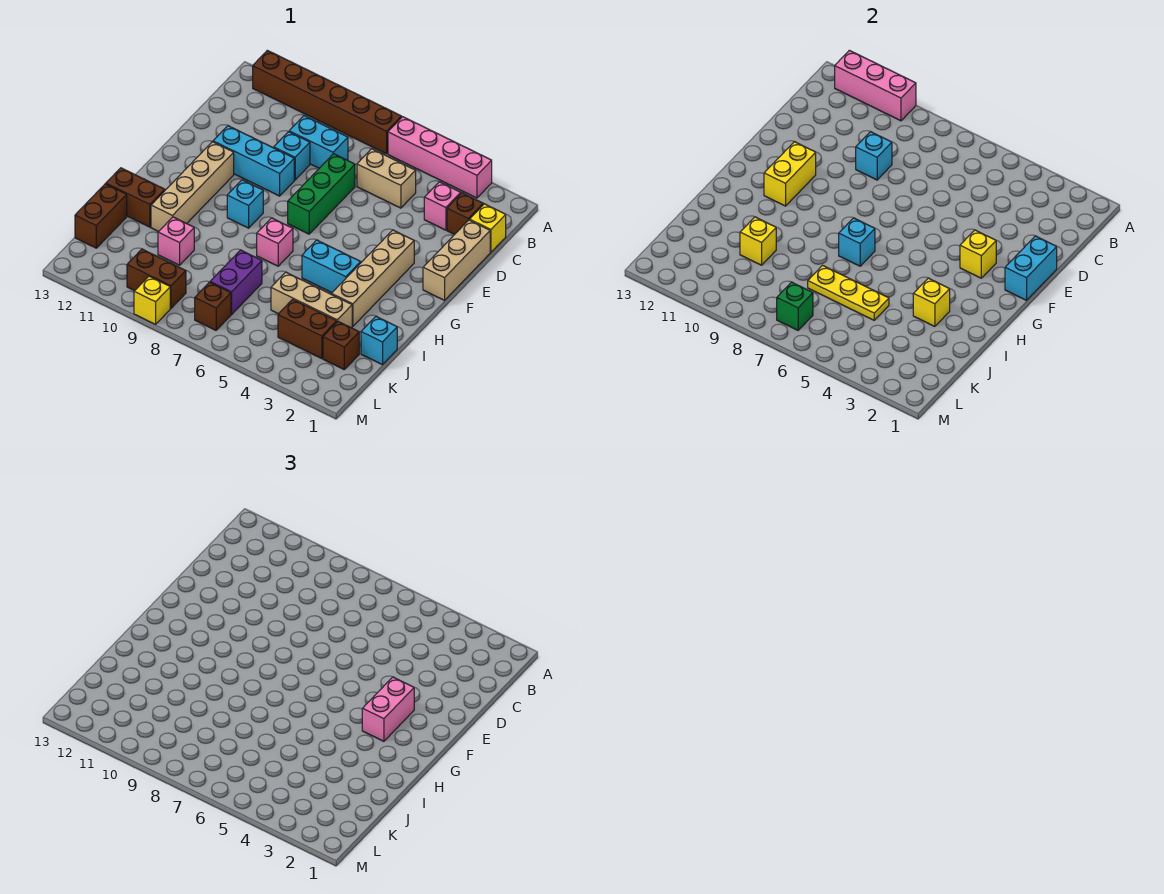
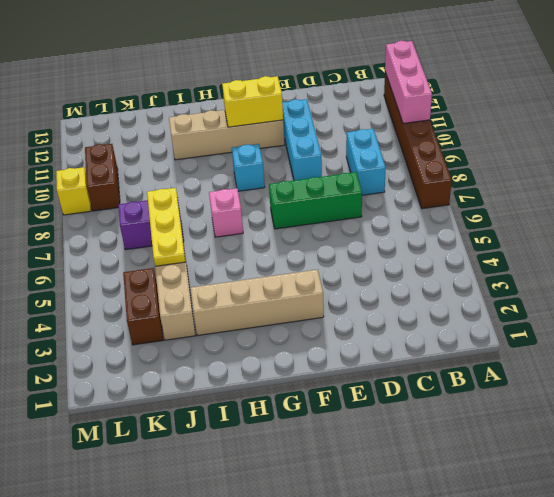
none -> pink brick A3:A6 level 1
none -> yellow brick C1 level 1
none -> brown brick C2 level 1
none -> pink brick C3 level 1

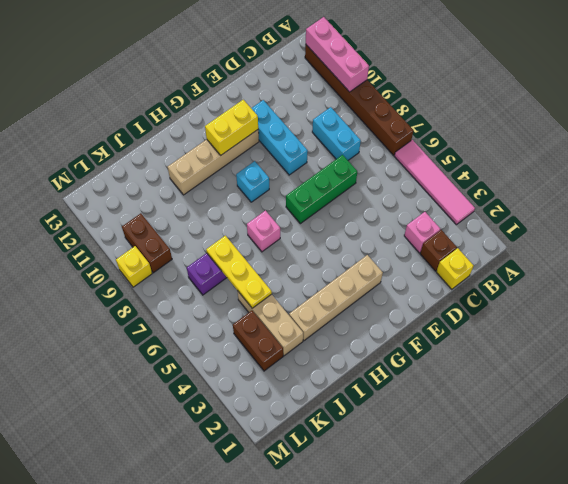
pink tile A3:A6 level 1 -> pink brick A3:A6 level 1
none -> tan brick C5:C6 level 1
none -> tan brick D1:F1 level 1
none -> cyan brick D9 level 1
none -> cyan brick H4:H5 level 1

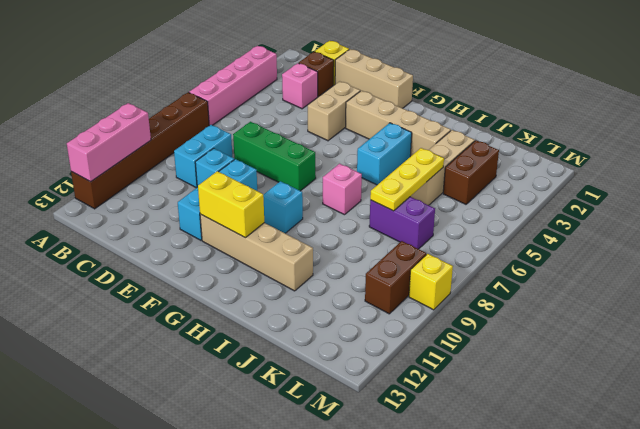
tan brick E3:E4 level 1 -> tan brick C5:C6 level 1
none -> brown brick I12:I13 level 1
none -> cyan brick J1 level 1
none -> pink brick J10 level 1
none -> brown brick J13:K13 level 1

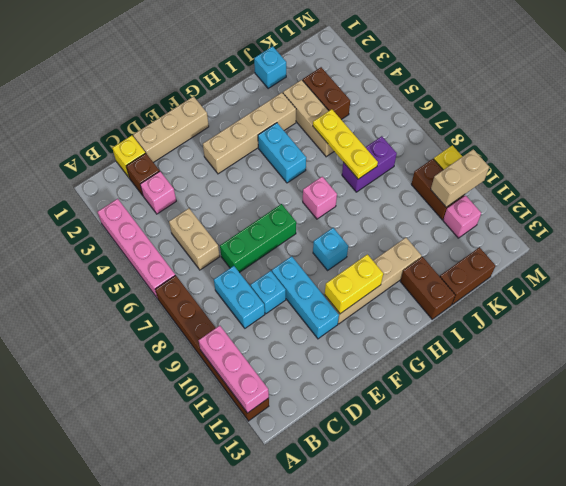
tan brick L10:M10 level 2 -> none
pink brick L11 level 1 -> pink brick J10 level 1
none -> brown brick K2 level 1
none -> brown brick L7 level 1
none -> cyan brick D9 level 2
none -> cyan brick E1:F1 level 2

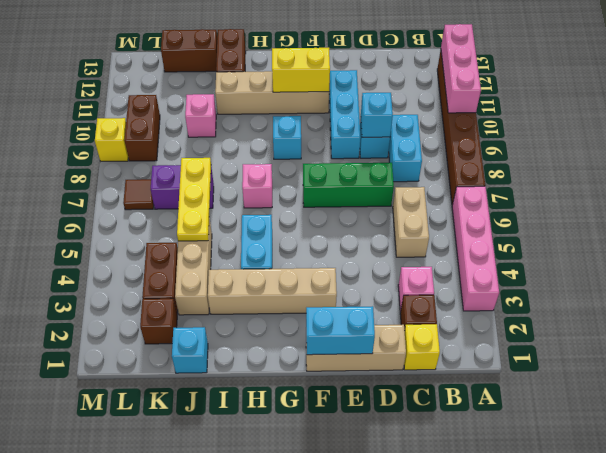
brown tile L7 level 1 -> brown brick L7 level 1
none -> yellow brick F3 level 2
none -> cyan brick H7 level 2
none -> yellow brick I3 level 2
none -> yellow brick J10 level 2

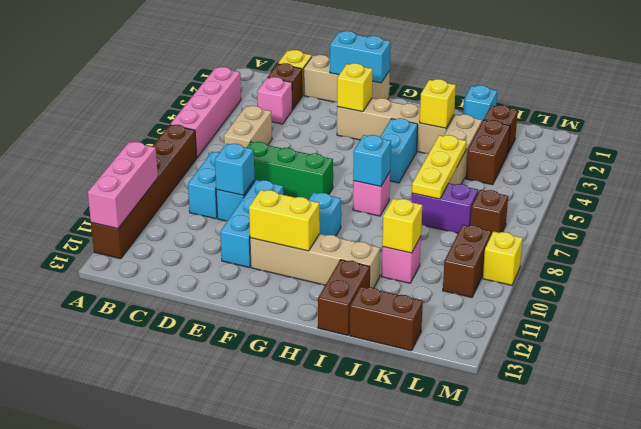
none -> green brick L7 level 2
none -> pink brick F3:G3 level 3

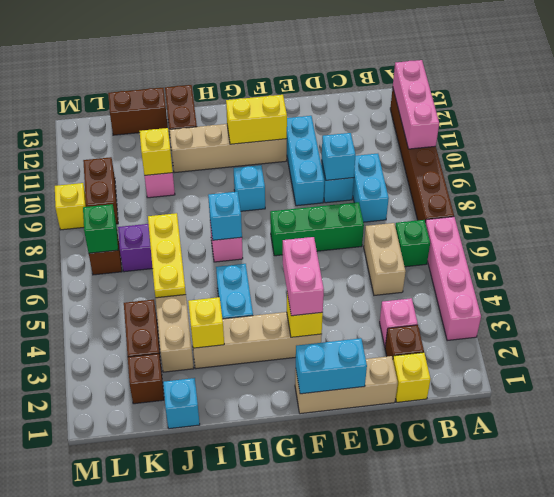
green brick B6 level 1 -> none
pink brick F3:F4 level 3 -> pink brick F3:G3 level 3

